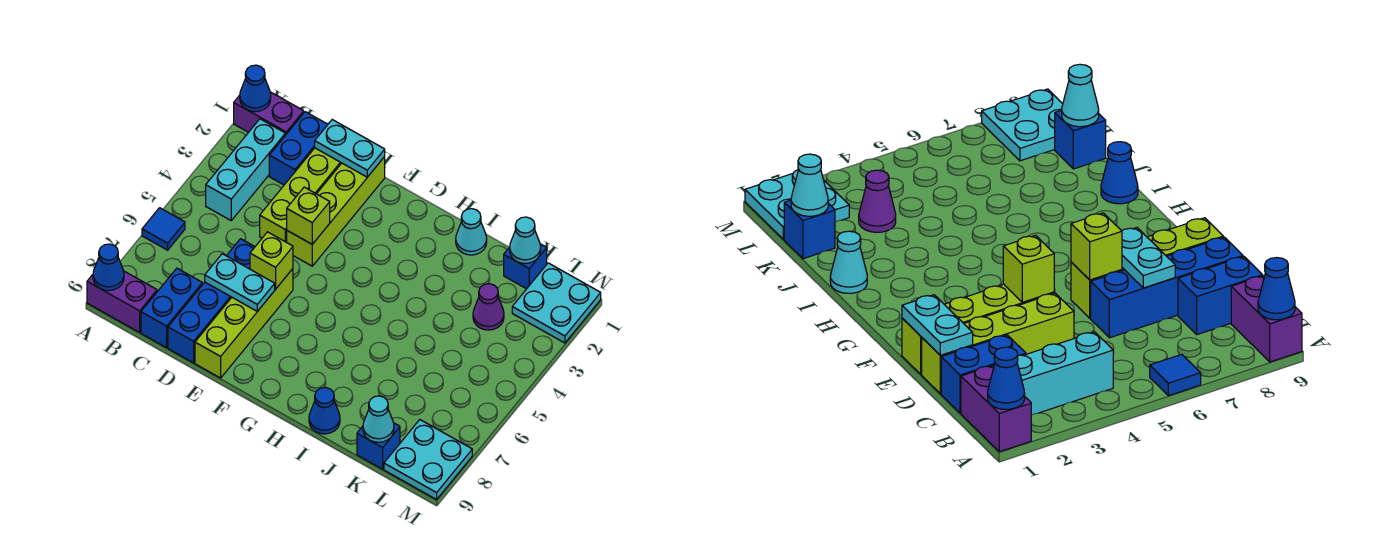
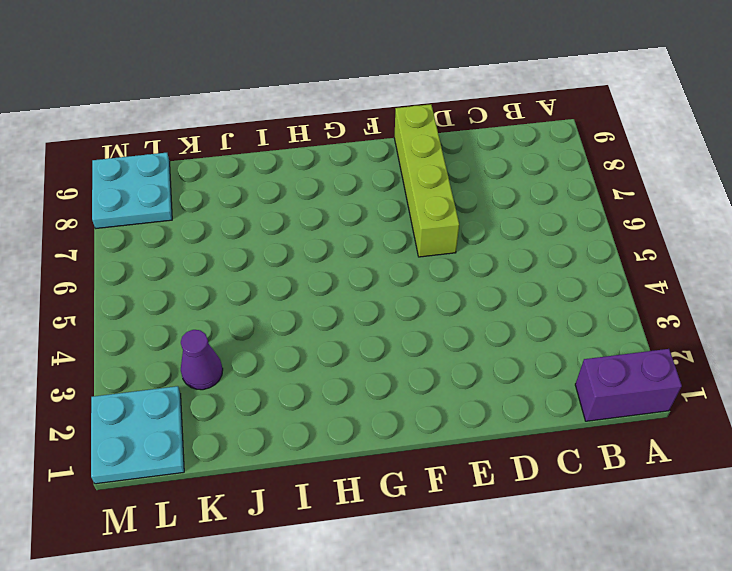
none -> blue tile A6 level 1
none -> purple brick A9:B9 level 1
none -> cyan brick B2:B4 level 1

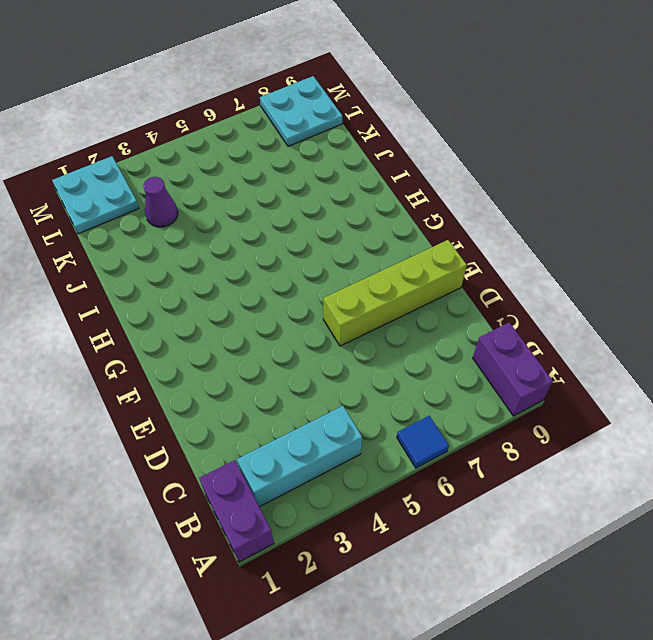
none -> blue brick C1:C2 level 1
none -> blue brick C8:C9 level 1
none -> lime brick D1:D4 level 1

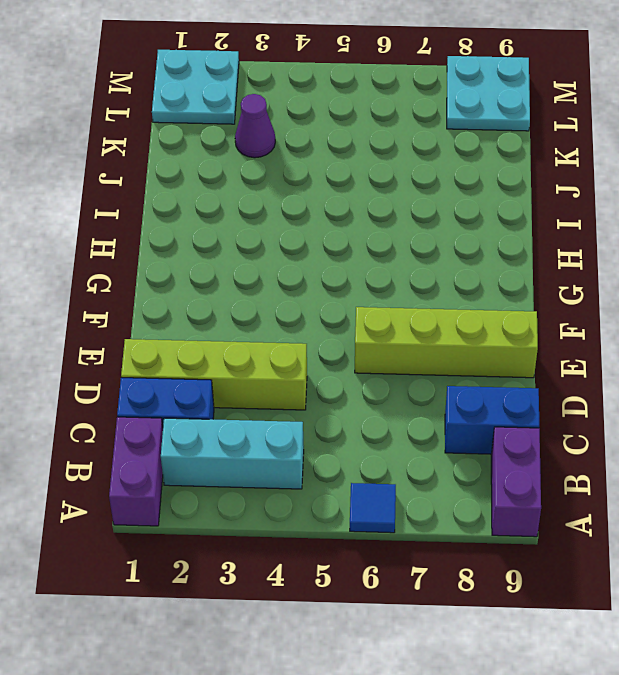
none -> blue brick D6:D9 level 1
none -> lime brick E1:E4 level 1
none -> cyan cone I1 level 1

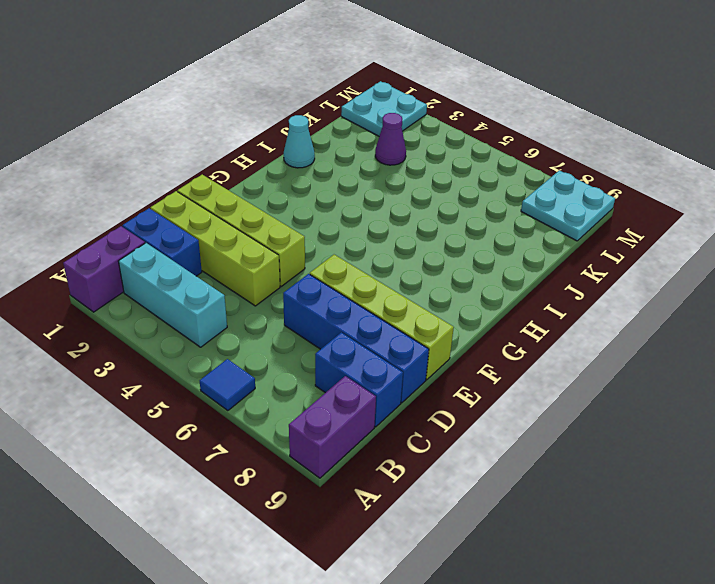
none -> blue cone I9 level 1
none -> blue brick K1 level 1
none -> blue brick K9 level 1

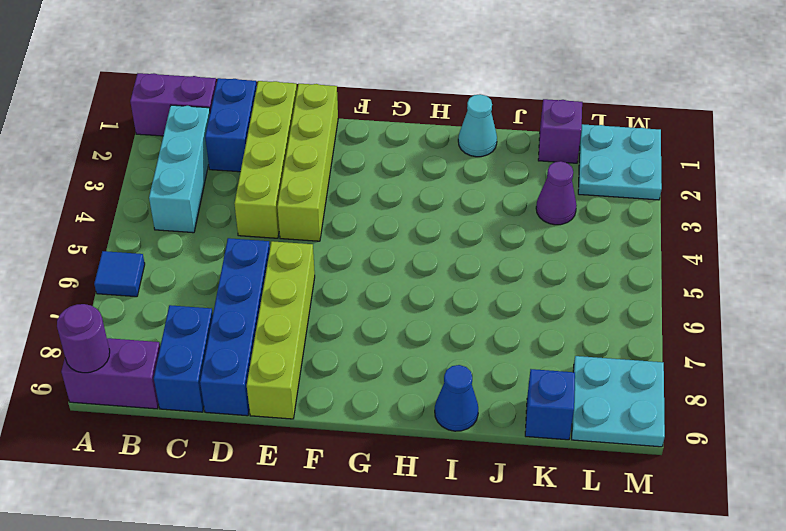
purple round brick A9 level 2 -> blue cone A9 level 2
purple brick K1 level 1 -> blue brick K1 level 1
none -> blue cone A1 level 2
none -> cyan plate D1:E1 level 2
none -> cyan plate D7:E7 level 2

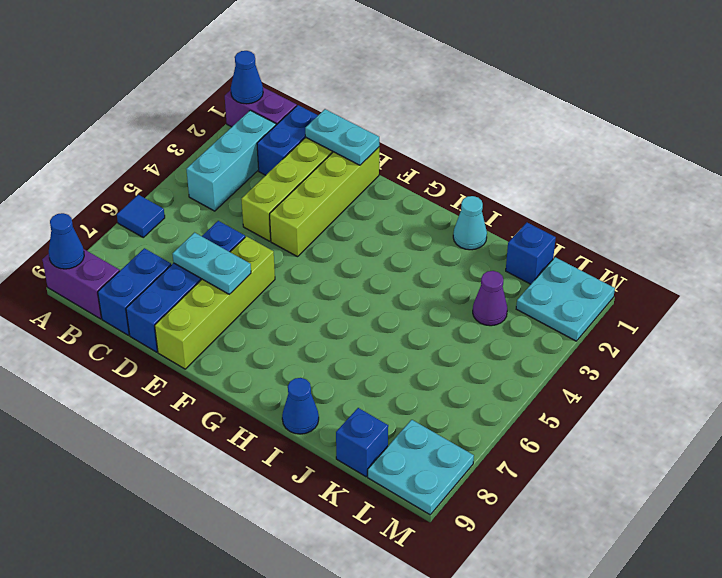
none -> lime brick E4 level 2
none -> lime brick E6 level 2
none -> cyan cone K1 level 2

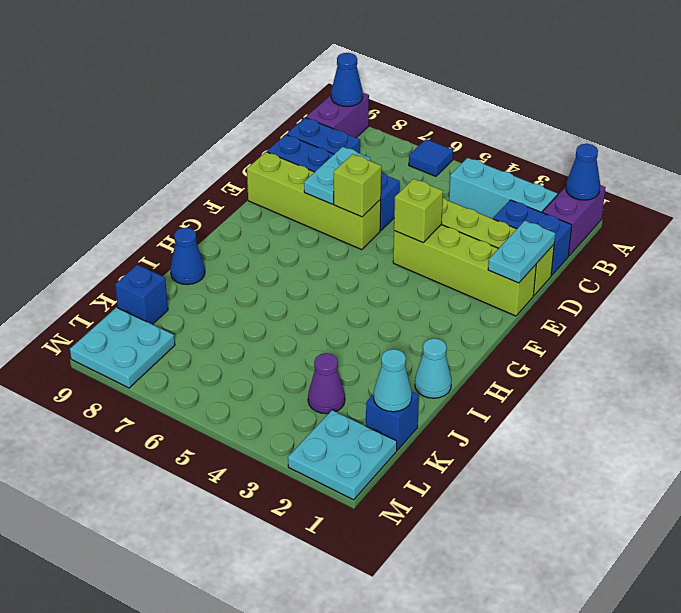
none -> cyan cone K9 level 2

